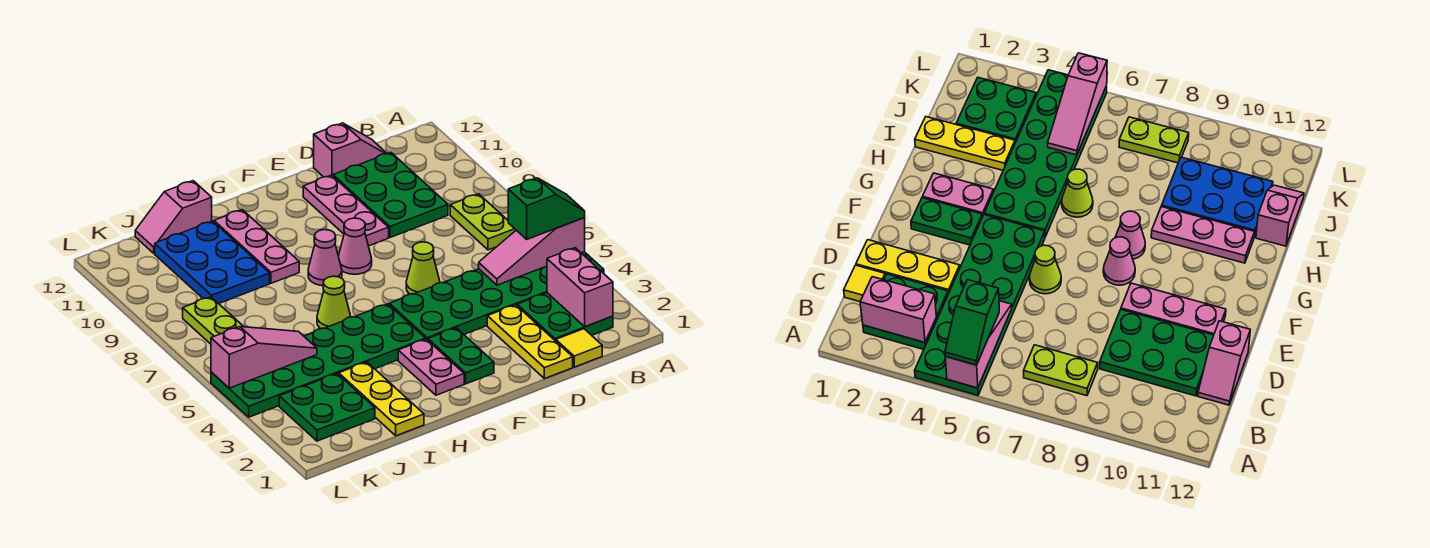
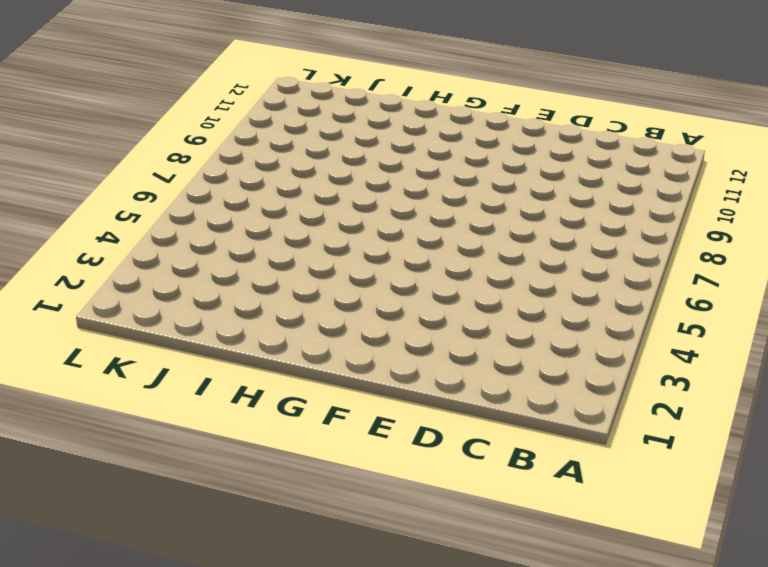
none -> green plate A4:F5 level 1
none -> green plate B2:C3 level 1
none -> lime plate B7:B8 level 1

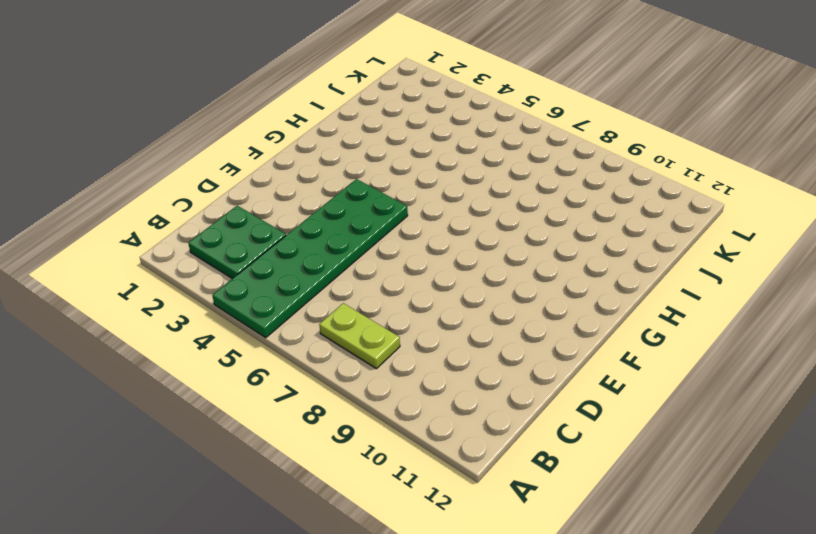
none -> yellow tile C1 level 1
none -> green plate C9:D11 level 1
none -> pink slope C12:D12 level 1 top D

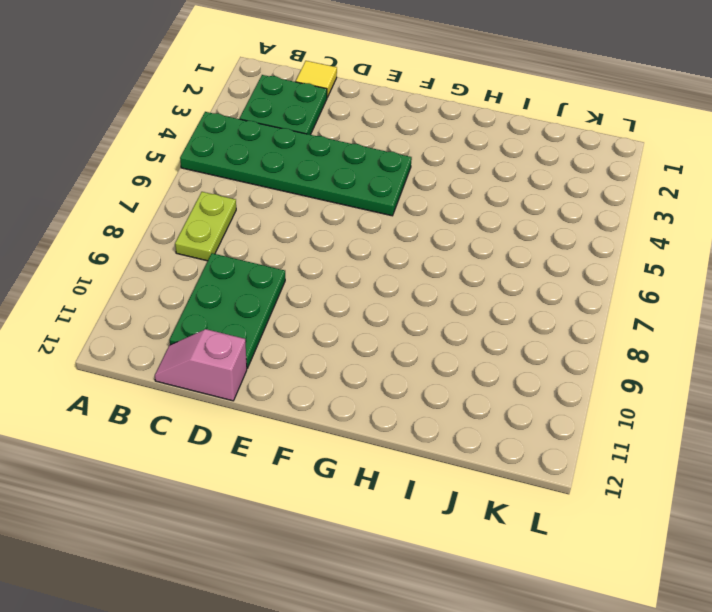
none -> yellow plate D1:D3 level 1
none -> lime cone E6 level 1
none -> pink plate E9:E11 level 1

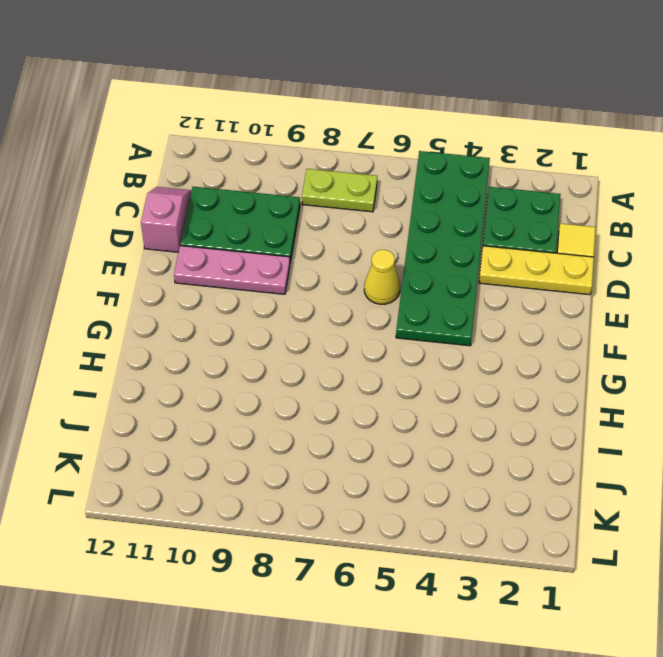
yellow cone E6 level 1 -> lime cone E6 level 1
none -> green plate F2:F3 level 1
none -> pink cone F8 level 1
none -> pink plate G2:G3 level 1

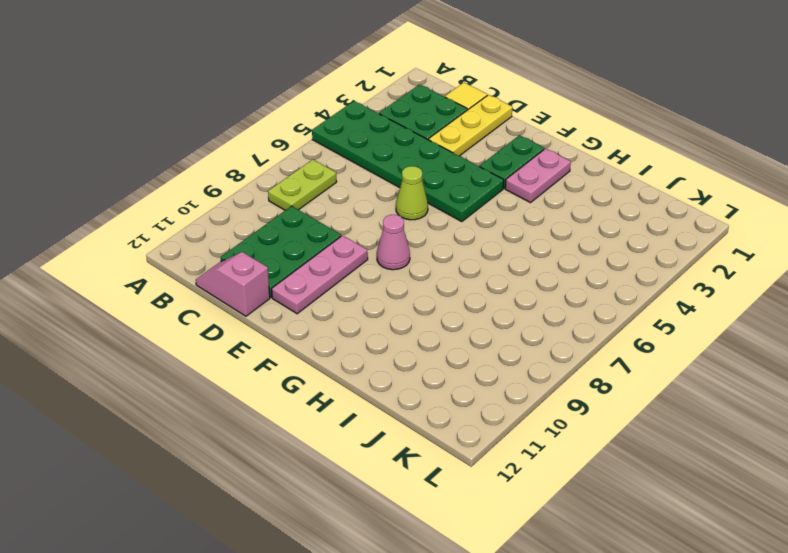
none -> green plate G4:L5 level 1
none -> pink cone G8 level 1
none -> lime cone H6 level 1

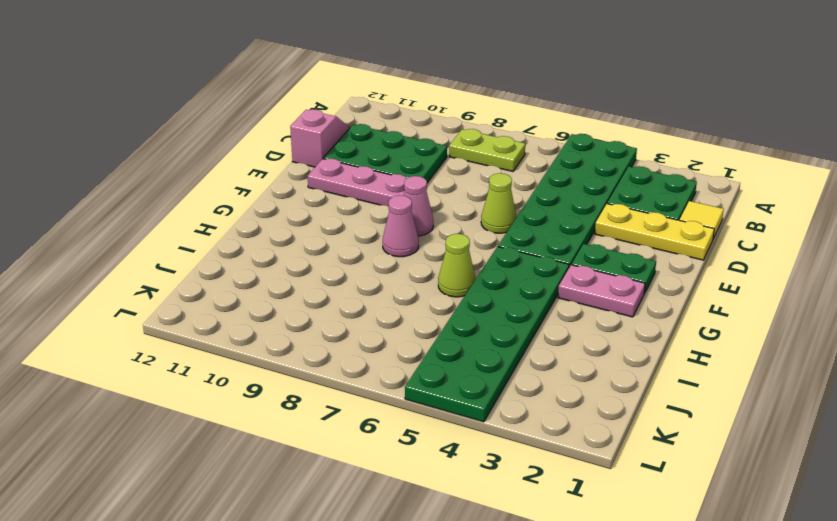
none -> pink plate H9:H11 level 1
none -> yellow plate I1:I3 level 1
none -> blue plate I9:J11 level 1

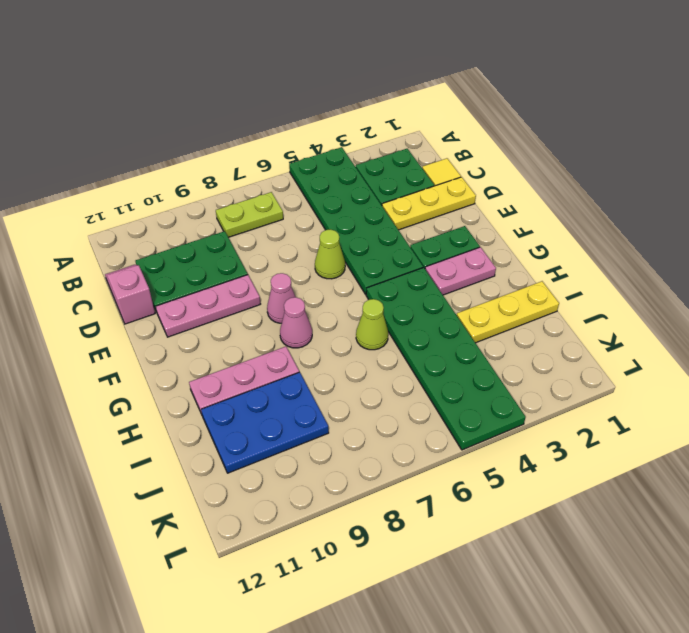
none -> pink slope I12:J12 level 1 top I
none -> green plate J2:K3 level 1
none -> lime plate K7:K8 level 1

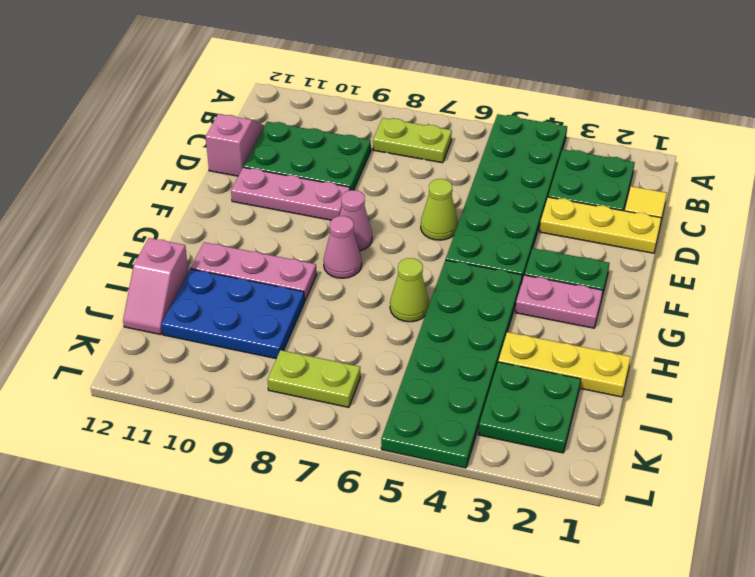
none -> pink slope A5:C5 level 2 top A
none -> pink brick B2:B3 level 2
none -> pink slope J5:L5 level 2 top L

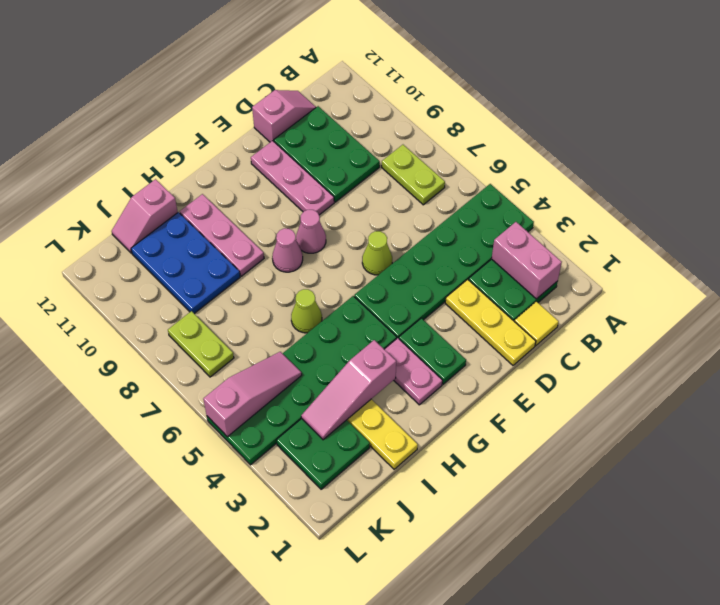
pink slope H3:J3 level 2 top H -> pink slope A5:C5 level 2 top A
none -> green slope A5:B5 level 3 top B

